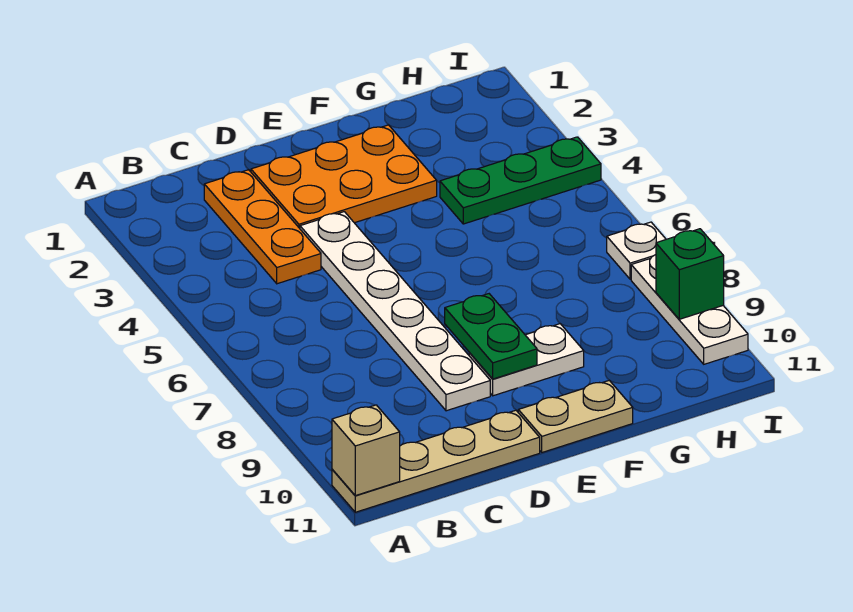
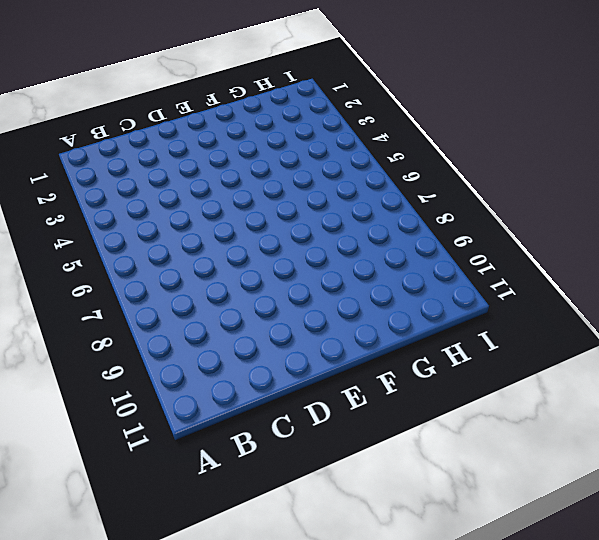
none -> tan plate A11:D11 level 1
none -> orange plate C2:C4 level 1
none -> orange plate D2:F3 level 1

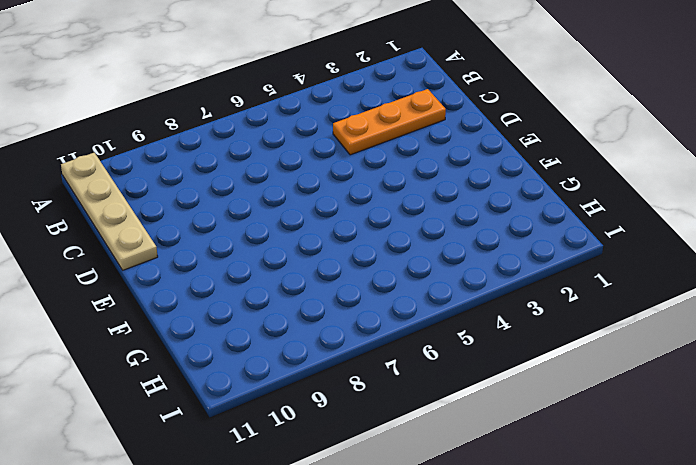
none -> orange plate D2:F3 level 1
none -> white plate D4:D9 level 1
none -> white plate E9:F9 level 1

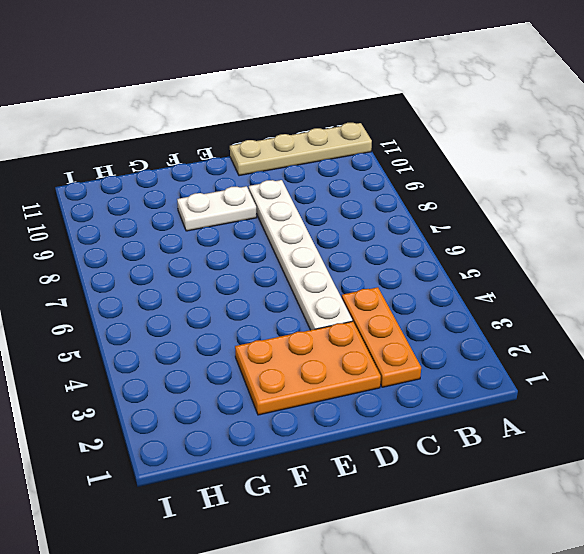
none -> tan plate E11:F11 level 1
none -> green plate G4:I4 level 1
none -> white plate I7 level 1

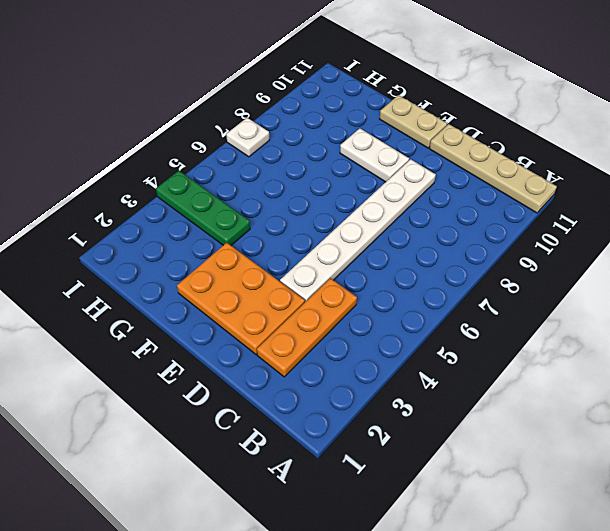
none -> white plate I8:I10 level 1
none -> tan brick A11 level 2
none -> green plate E8:E9 level 2

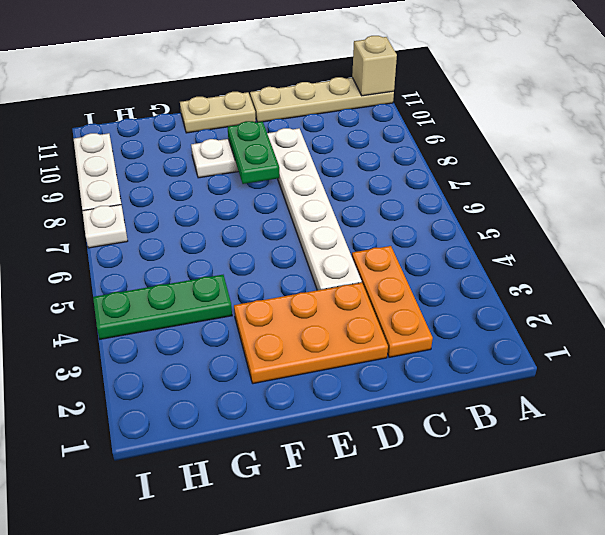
none -> green brick I9 level 2

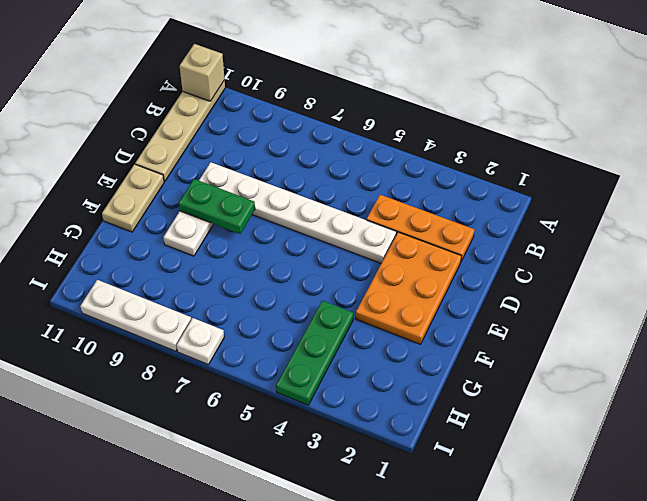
none -> green brick I9 level 2

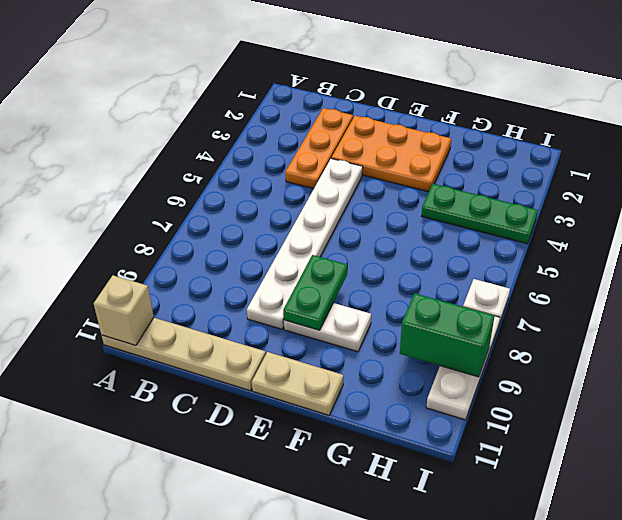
green brick H9:I9 level 2 -> green brick I9 level 2

